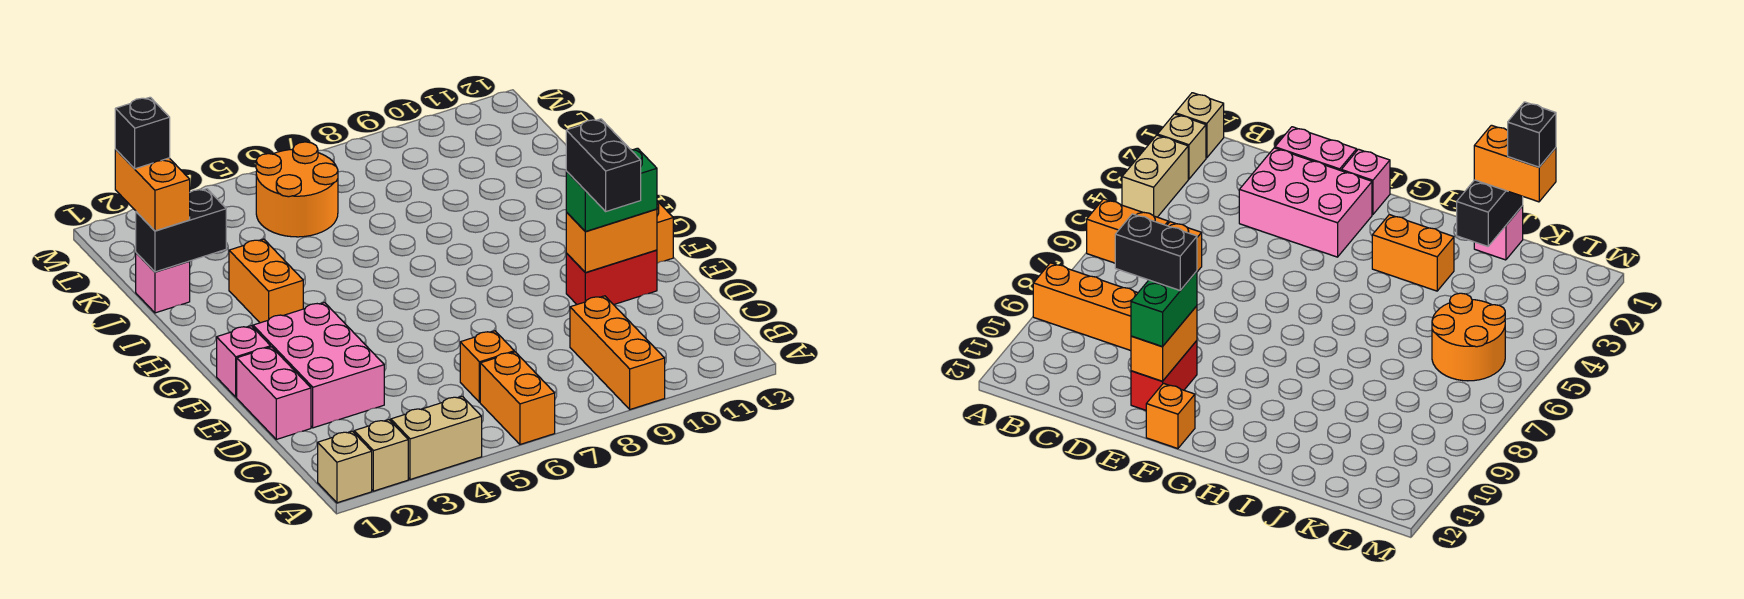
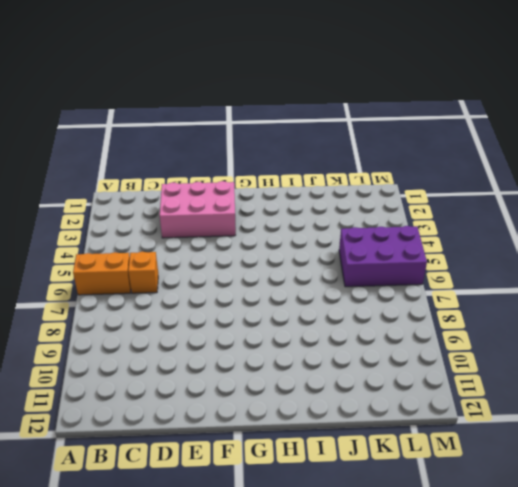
purple brick K5:M6 level 1 -> orange round brick K5:L6 level 1
none -> tan brick A1 level 1
none -> tan brick A2 level 1
none -> tan brick A3:A4 level 1

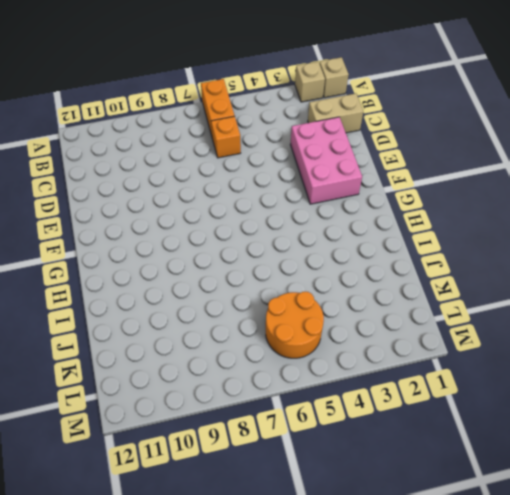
tan brick C1:C2 level 1 -> tan brick A3:A4 level 1
none -> orange brick A9:C9 level 1
none -> pink brick D1:E1 level 1
none -> red brick E10:E11 level 1

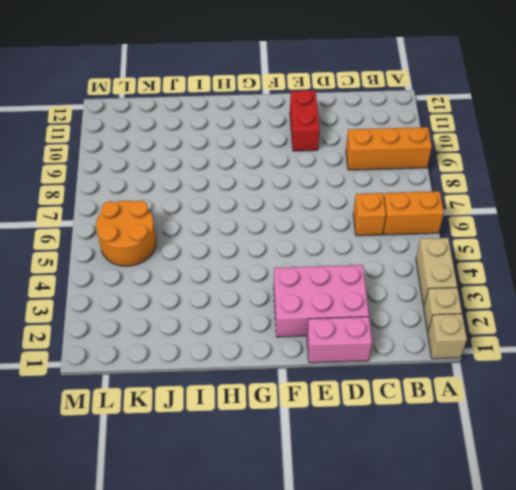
none -> pink brick F1 level 1
none -> orange brick F12 level 1
none -> orange brick H3:I3 level 1

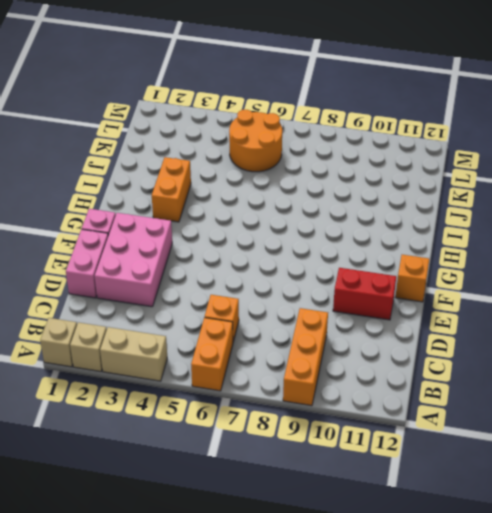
none -> pink brick J1 level 1
none -> orange brick E10:E11 level 2
none -> black brick J1:J2 level 2

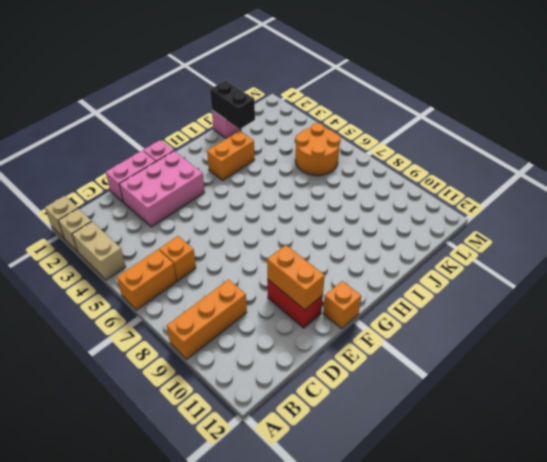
none -> green brick E10:E11 level 3
none -> orange brick J1:K1 level 3
none -> black brick D10:E10 level 4

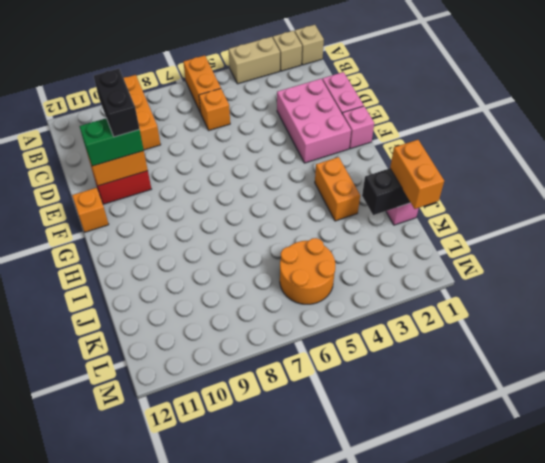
none -> black brick K1 level 4

